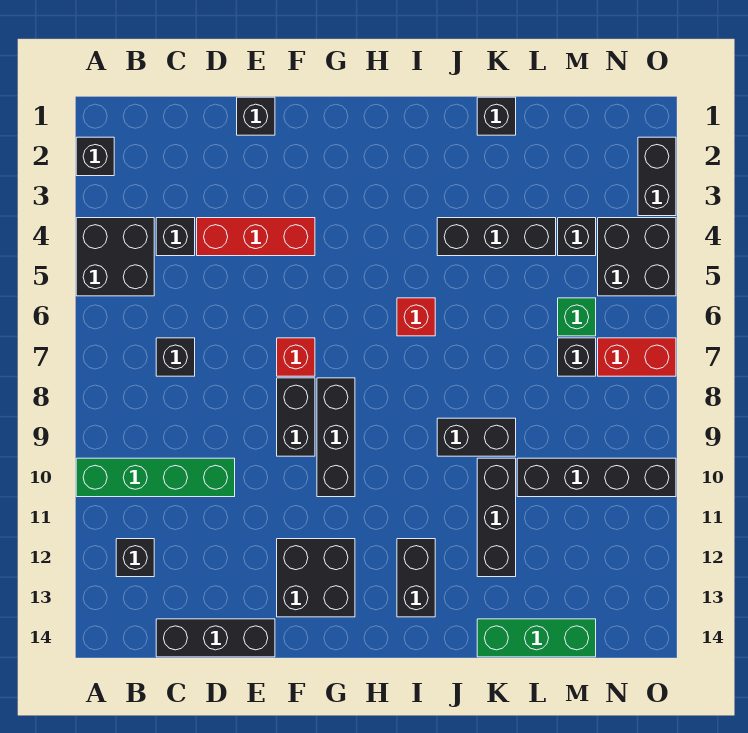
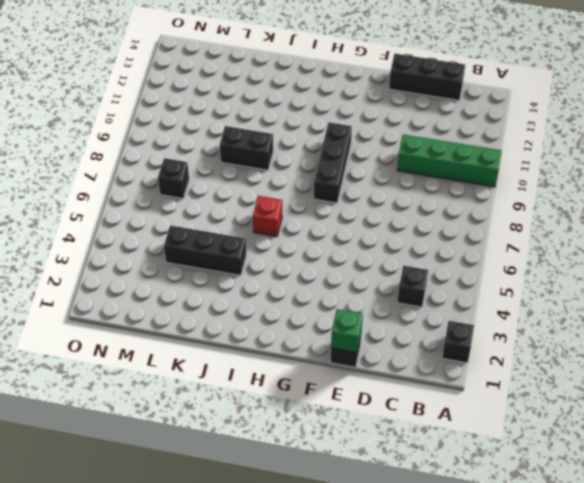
green brick E1 level 2 -> green brick M6 level 1
none -> black brick A4:B5 level 1
none -> black brick B12 level 1
none -> black brick C7 level 1

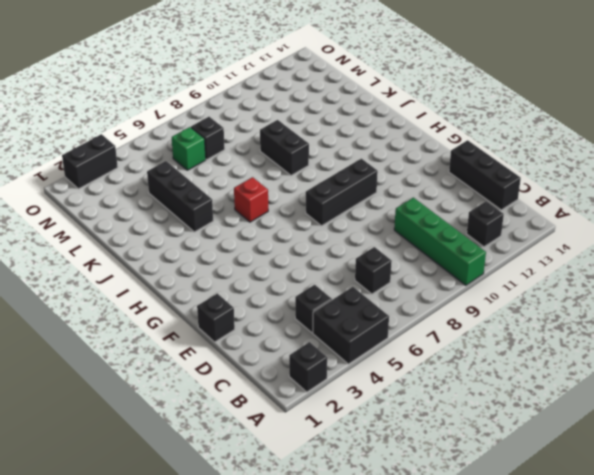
none -> red brick D4:F4 level 1
none -> red brick F7 level 1
none -> black brick F8:F9 level 1

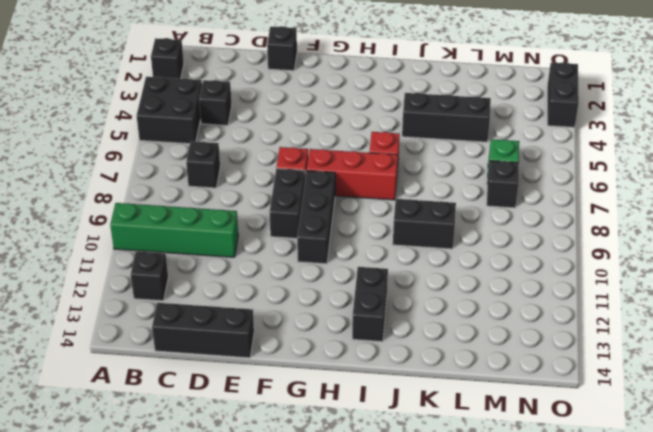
red brick G7:I7 level 1 -> red brick D4:F4 level 1
none -> black brick F12:G13 level 1
none -> black brick K1 level 1
none -> black brick K10:K12 level 1

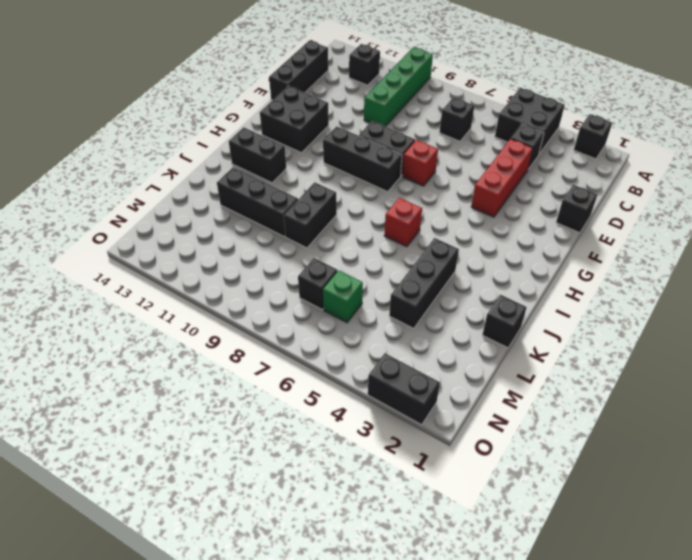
none -> green brick K14:M14 level 1
none -> black brick L10:O10 level 1
none -> black brick M4 level 1

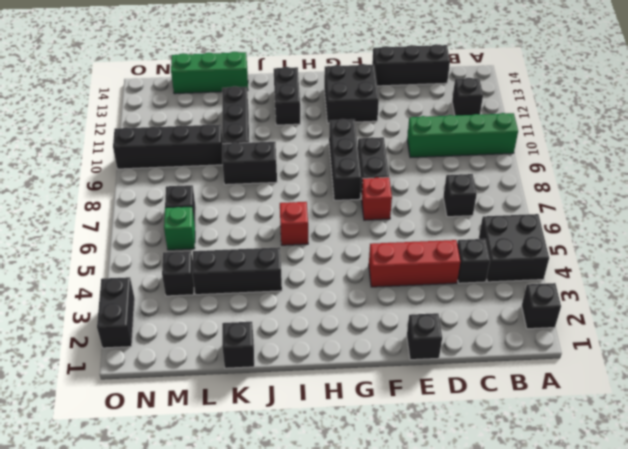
none -> black brick N4:O5 level 1
none -> red brick N7:O7 level 1

